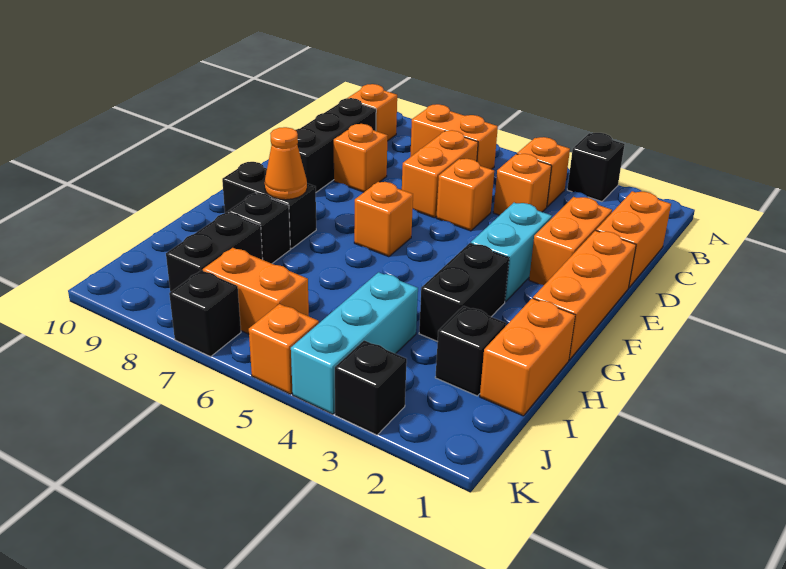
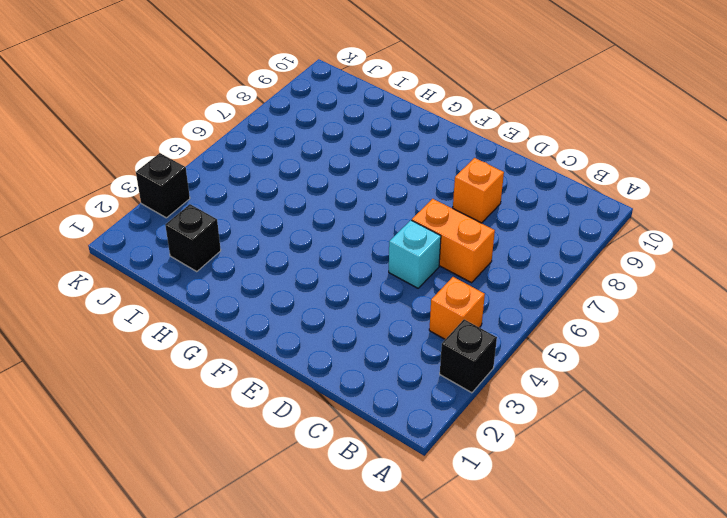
cyan brick D5 level 1 -> orange brick D5 level 1
none -> orange brick B6:B7 level 1
none -> orange brick B9 level 1
none -> orange brick C1:D1 level 1

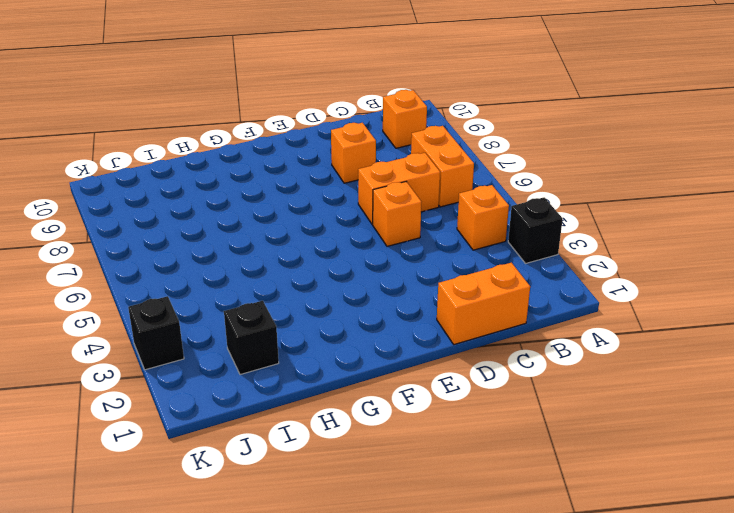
none -> orange brick C4 level 1
none -> black brick C9:E9 level 1
none -> orange brick D2:E2 level 1

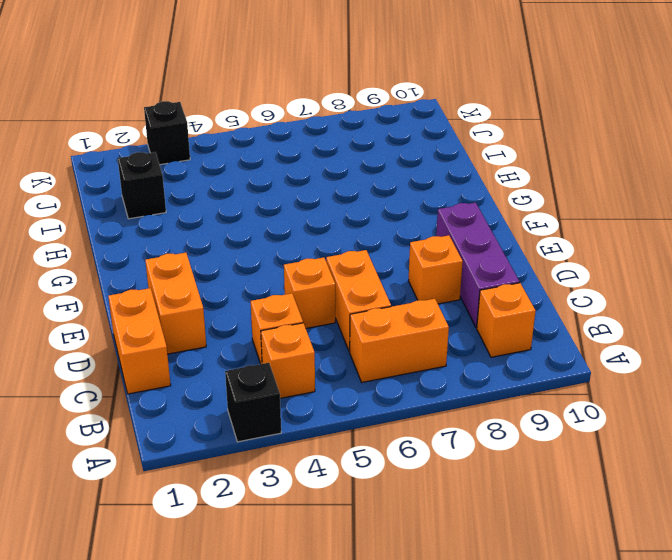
purple brick C9:E9 level 1 -> black brick C9:E9 level 1
none -> orange brick E1:G1 level 1
none -> cyan brick E3:F3 level 1
none -> orange brick F6 level 1

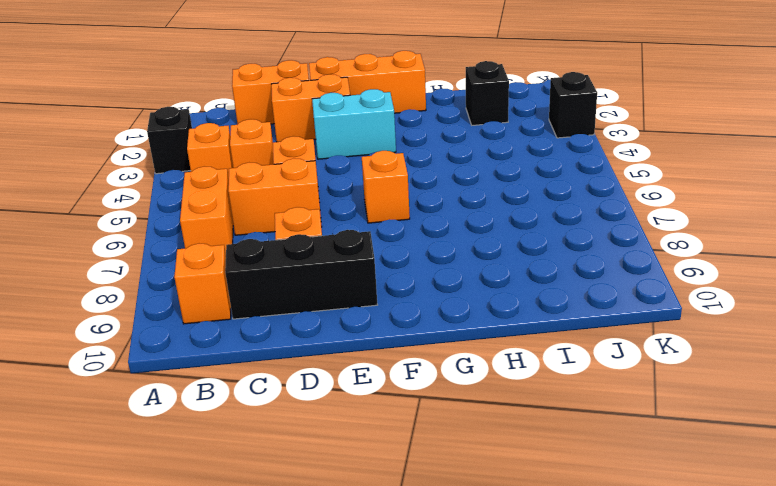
none -> black brick G3:H3 level 1
none -> black brick G8:G9 level 1
none -> orange brick H1:I1 level 1

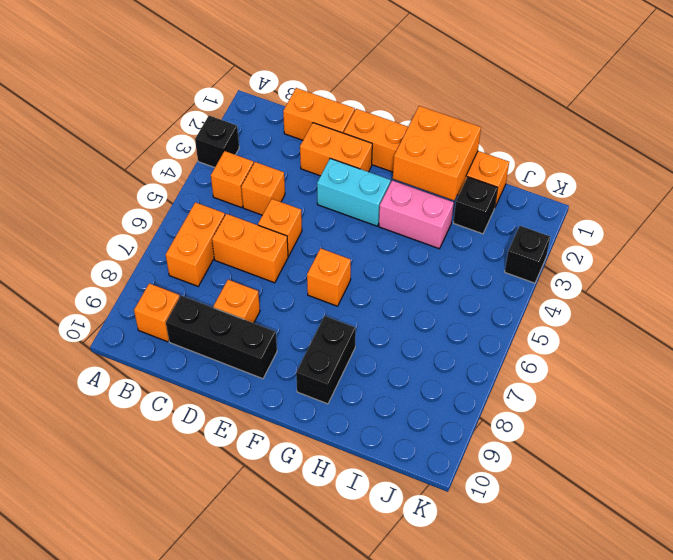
orange brick G1:H2 level 2 -> none
pink brick G3:H3 level 1 -> black brick G3:H3 level 1
none -> black brick H8 level 1
none -> cyan brick I4:K4 level 1
none -> black brick I8:J8 level 1

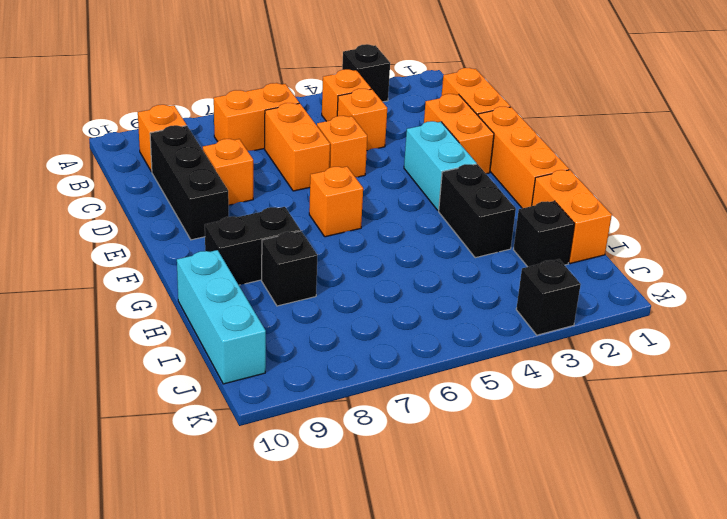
cyan brick H10:J10 level 1 -> cyan brick I4:K4 level 1
none -> black brick I8:J8 level 1
none -> orange brick J6:J7 level 1
none -> orange brick K5 level 1

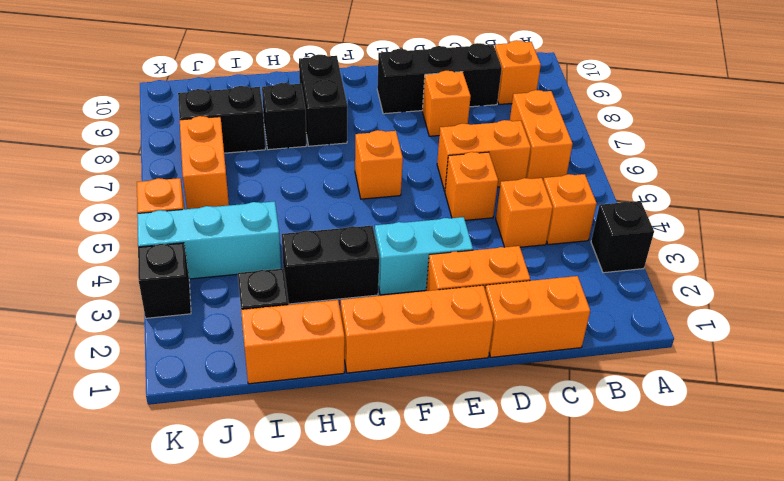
none -> black brick K7 level 1
none -> orange cone G8 level 2

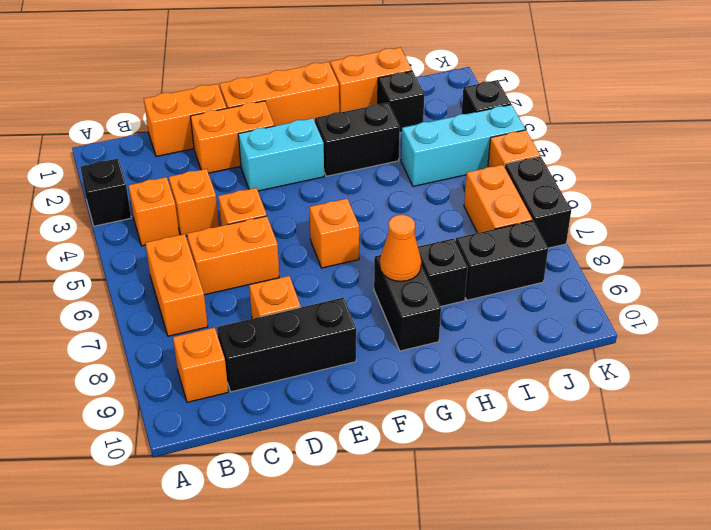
black brick K6:K7 level 1 -> black brick K7 level 1

